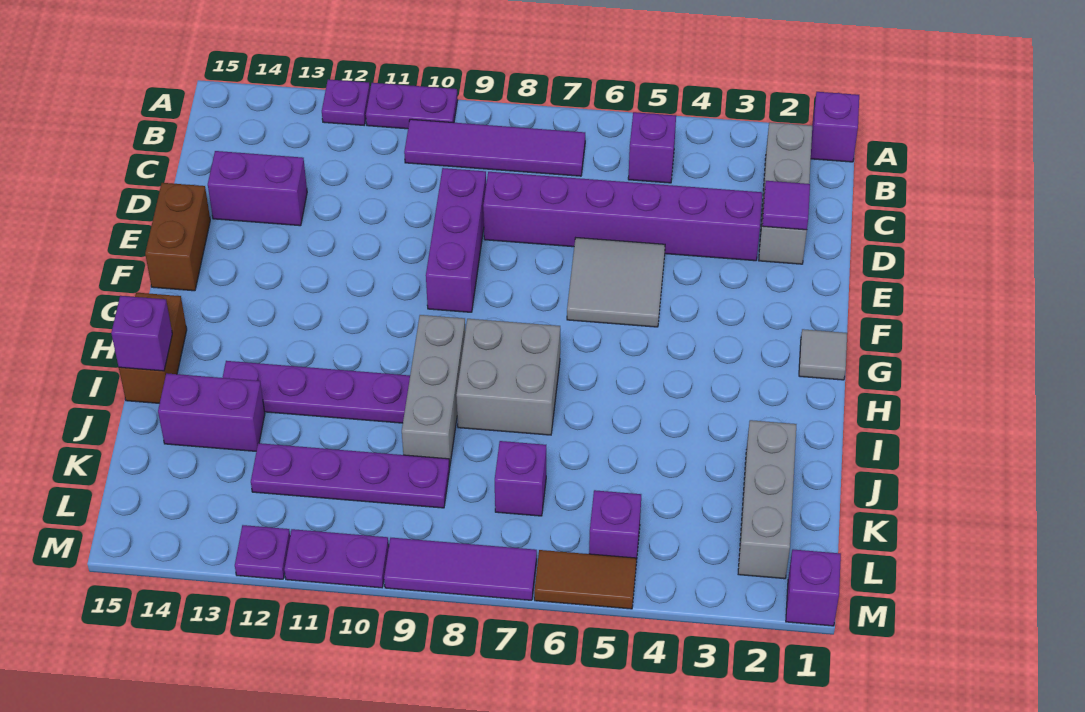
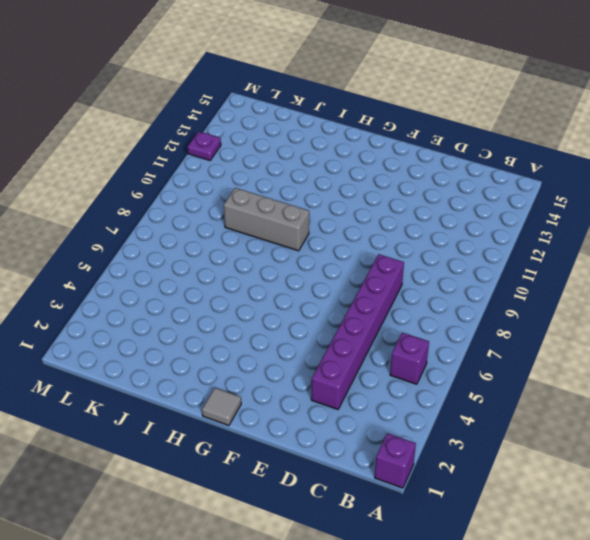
none -> purple plate A10:A11 level 1
none -> purple plate A12 level 1
none -> grey brick B2:D2 level 1

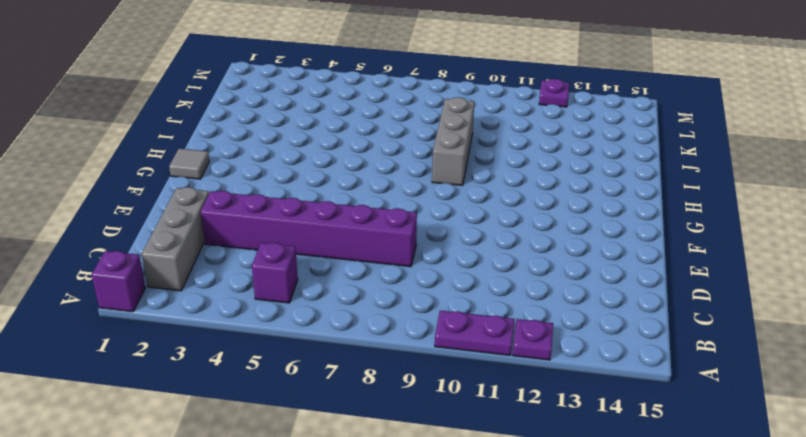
none -> purple tile B7:B10 level 1
none -> purple brick D9:F9 level 1
none -> purple brick D13:D14 level 1

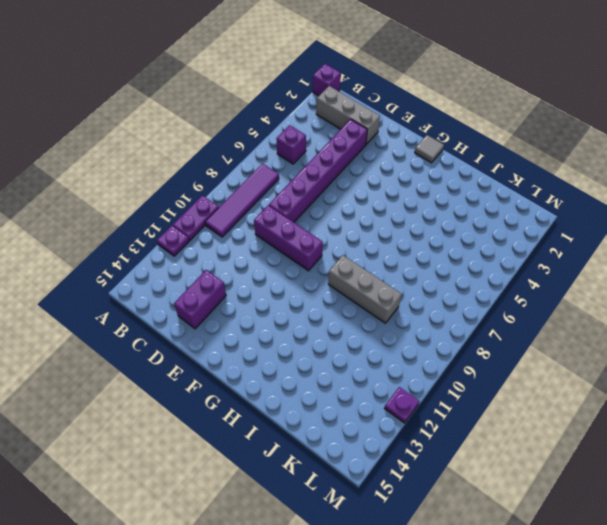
none -> grey tile E5:F6 level 1
none -> brown brick E15:F15 level 1
none -> grey brick H7:I8 level 1

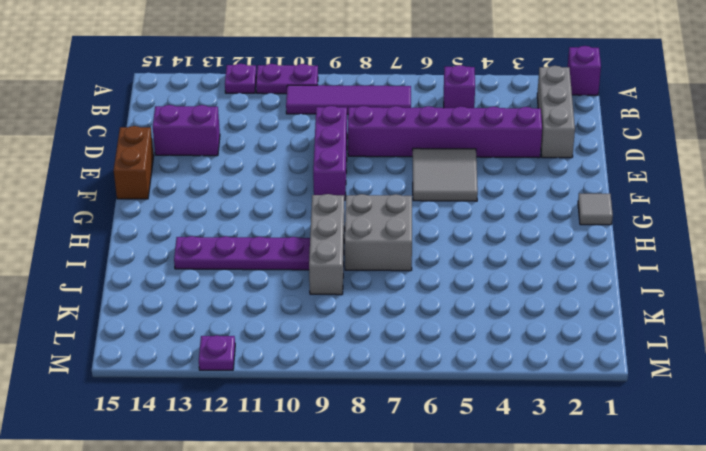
none -> brown brick H15:I15 level 1
none -> grey brick J2:L2 level 1
none -> purple brick J13:J14 level 1

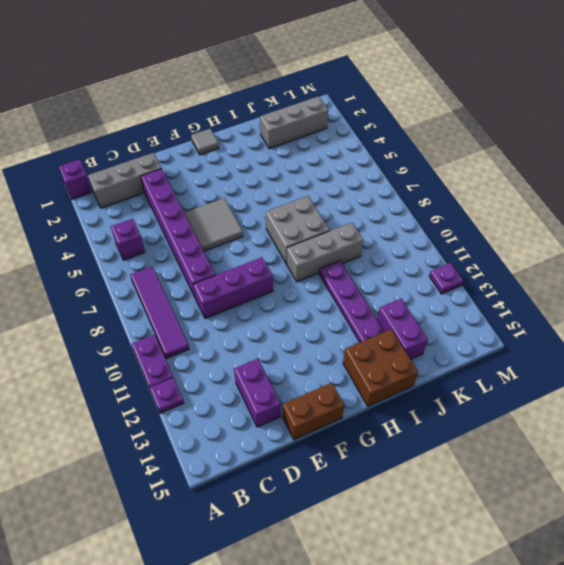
brown brick H14:I15 level 1 -> brown brick H15:I15 level 1
none -> purple brick K7 level 1
none -> purple plate K9:K12 level 1
none -> purple brick L5 level 1

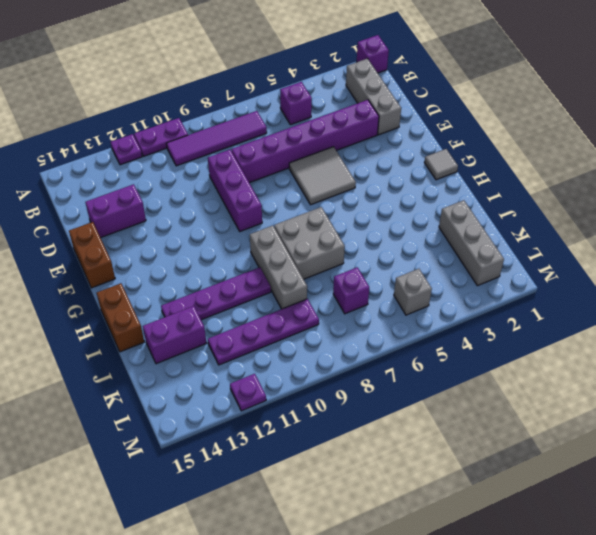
grey brick L5 level 1 -> purple brick L5 level 1
none -> purple brick M1 level 1
none -> brown tile M5:M6 level 1
none -> purple tile M7:M9 level 1

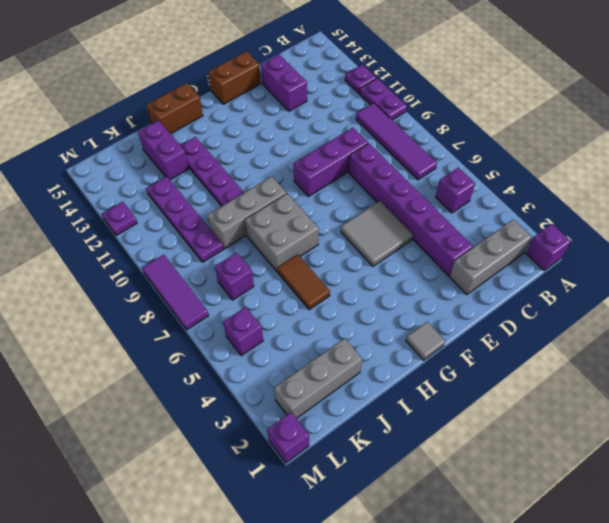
brown tile I5:I6 level 1 -> brown tile M5:M6 level 1
none -> purple plate M10:M11 level 1
none -> purple tile D2 level 2
none -> purple brick I15 level 2

